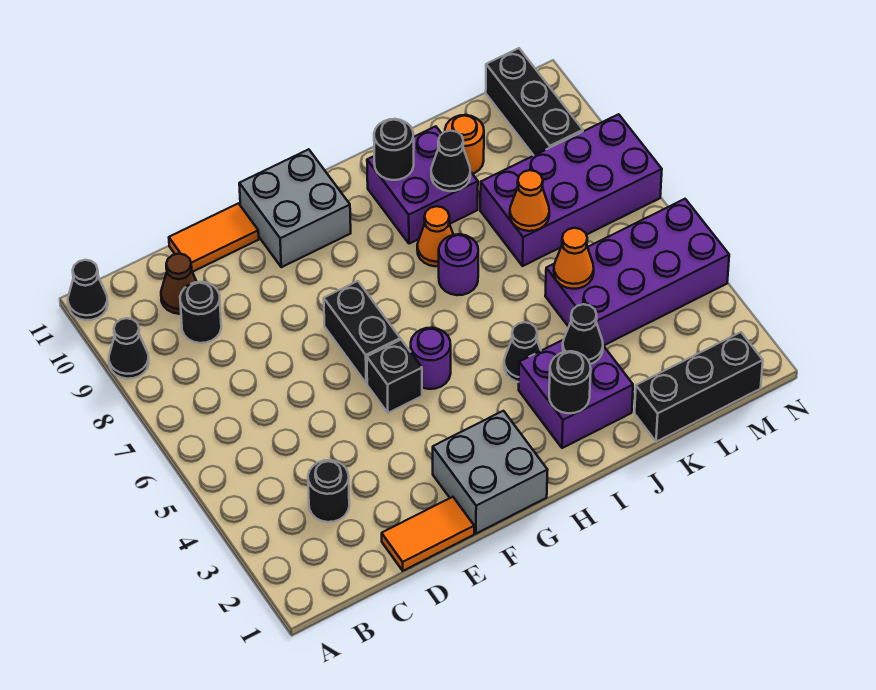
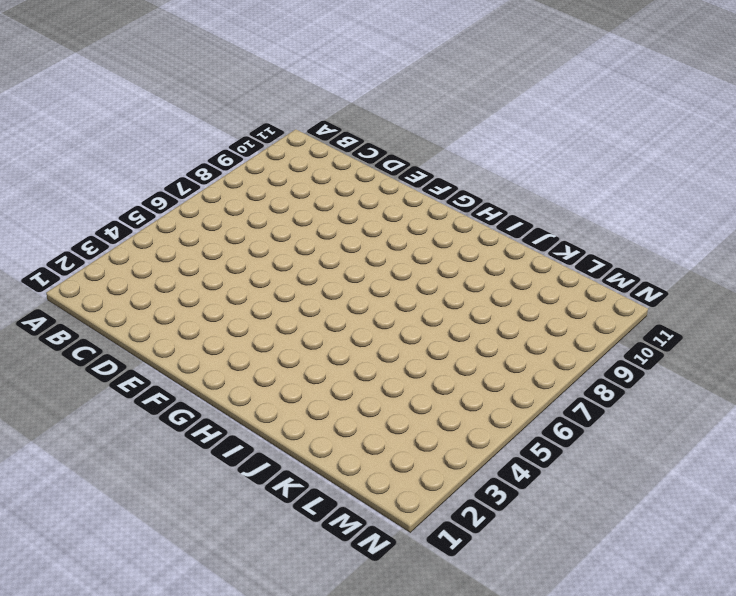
none -> black cone A9 level 1
none -> black cone A11 level 1
none -> black round brick C3 level 1

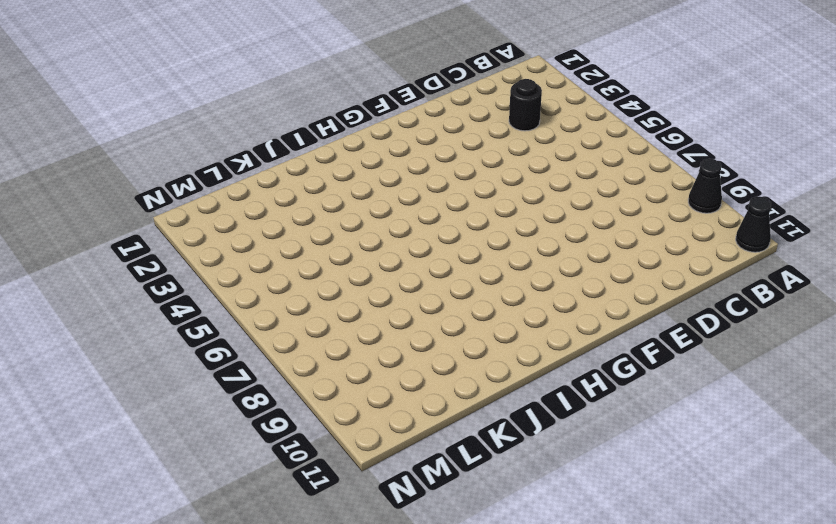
none -> black round brick C9 level 1
none -> brown cone C10 level 1
none -> orange tile D1:E1 level 1

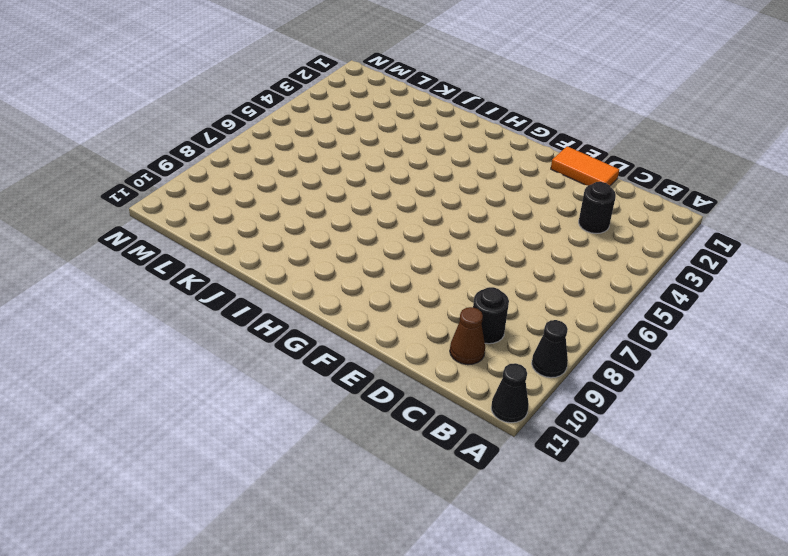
none -> orange tile D11:E11 level 1
none -> grey brick F1:G2 level 1
none -> black brick F5 level 1

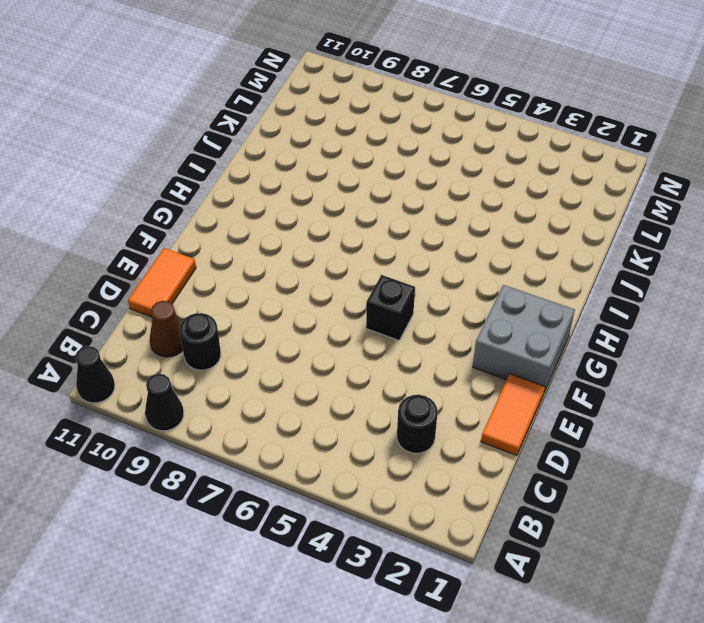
none -> black brick F6:F7 level 1
none -> grey brick F10:G11 level 1
none -> purple round brick G5 level 1

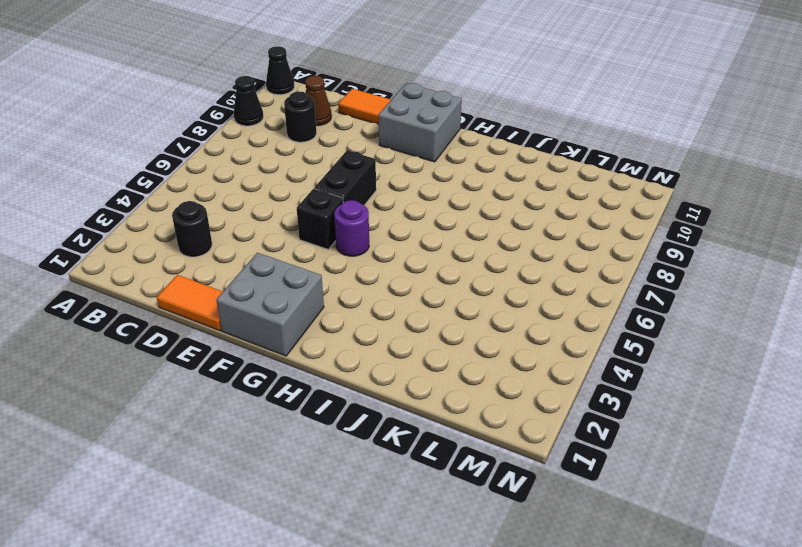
none -> purple brick I2:J3 level 1
none -> black cone I4 level 1
none -> purple round brick I7 level 1

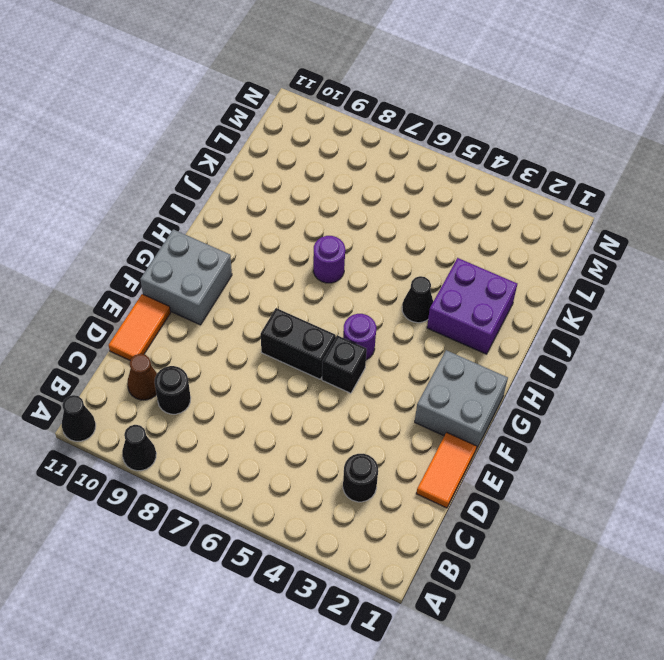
none -> orange cone I8 level 1
none -> purple brick I9:J10 level 1
none -> black brick K1:M1 level 1

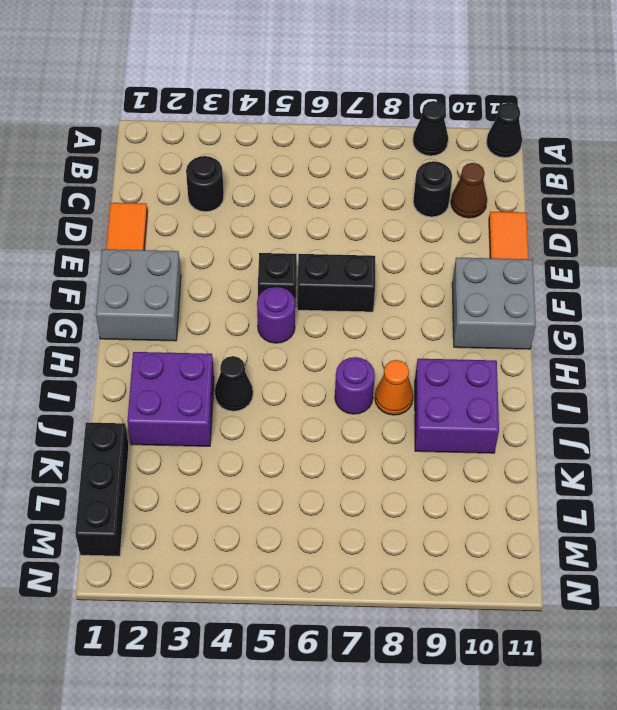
none -> purple brick K4:N5 level 1
none -> purple brick K7:N8 level 1
none -> orange round brick K10 level 1

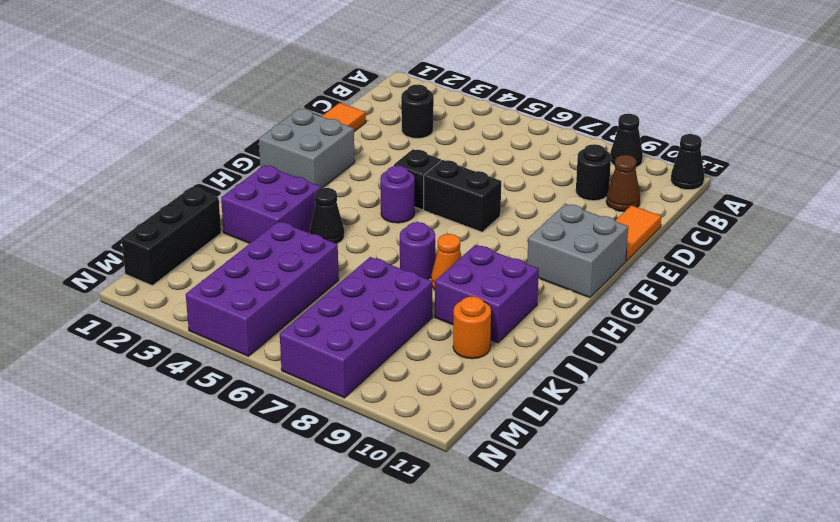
none -> black brick M9:M11 level 1
none -> black round brick I2 level 2
none -> black round brick I10 level 2

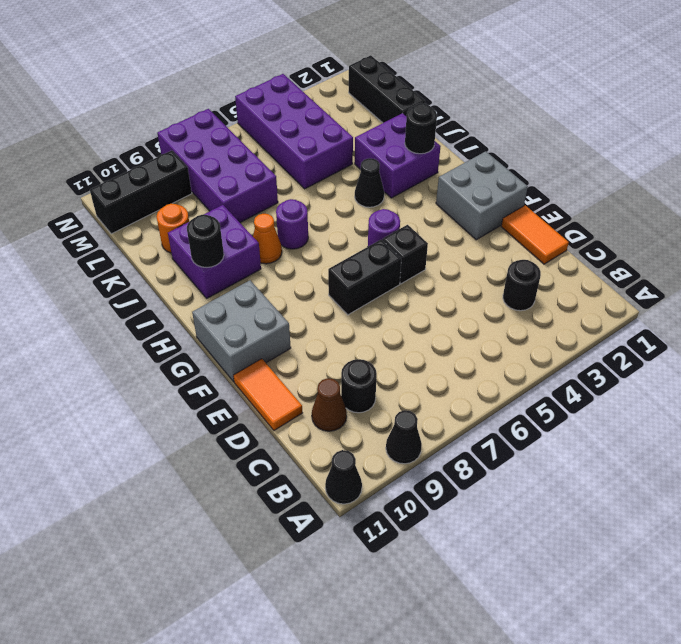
none -> black cone J3 level 2
none -> black cone J9 level 2
none -> orange cone K5 level 2

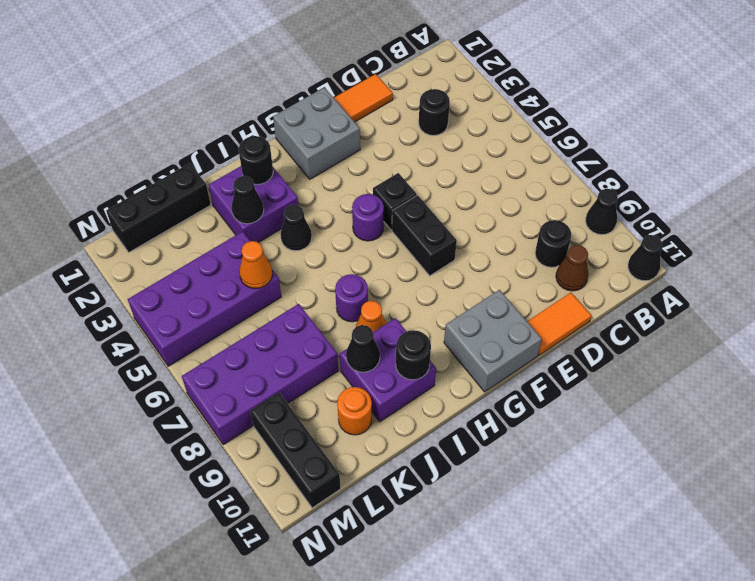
none -> orange cone K7 level 2

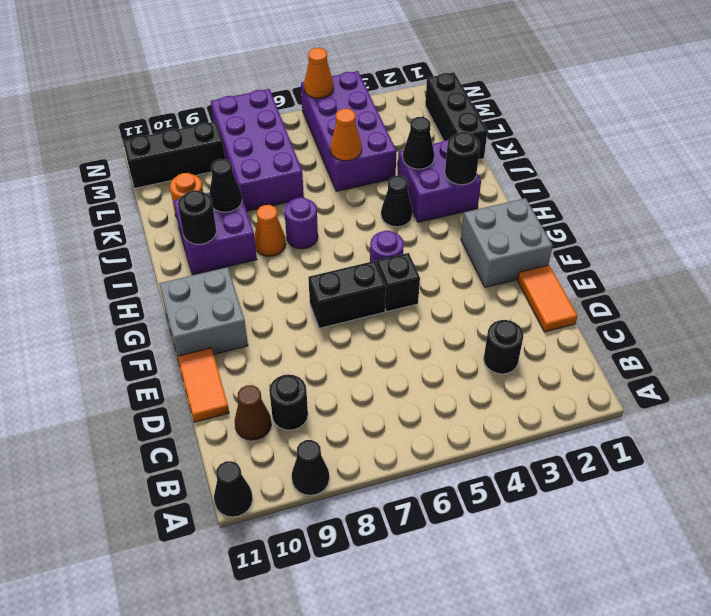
orange cone N5 level 2 -> orange cone K7 level 2

